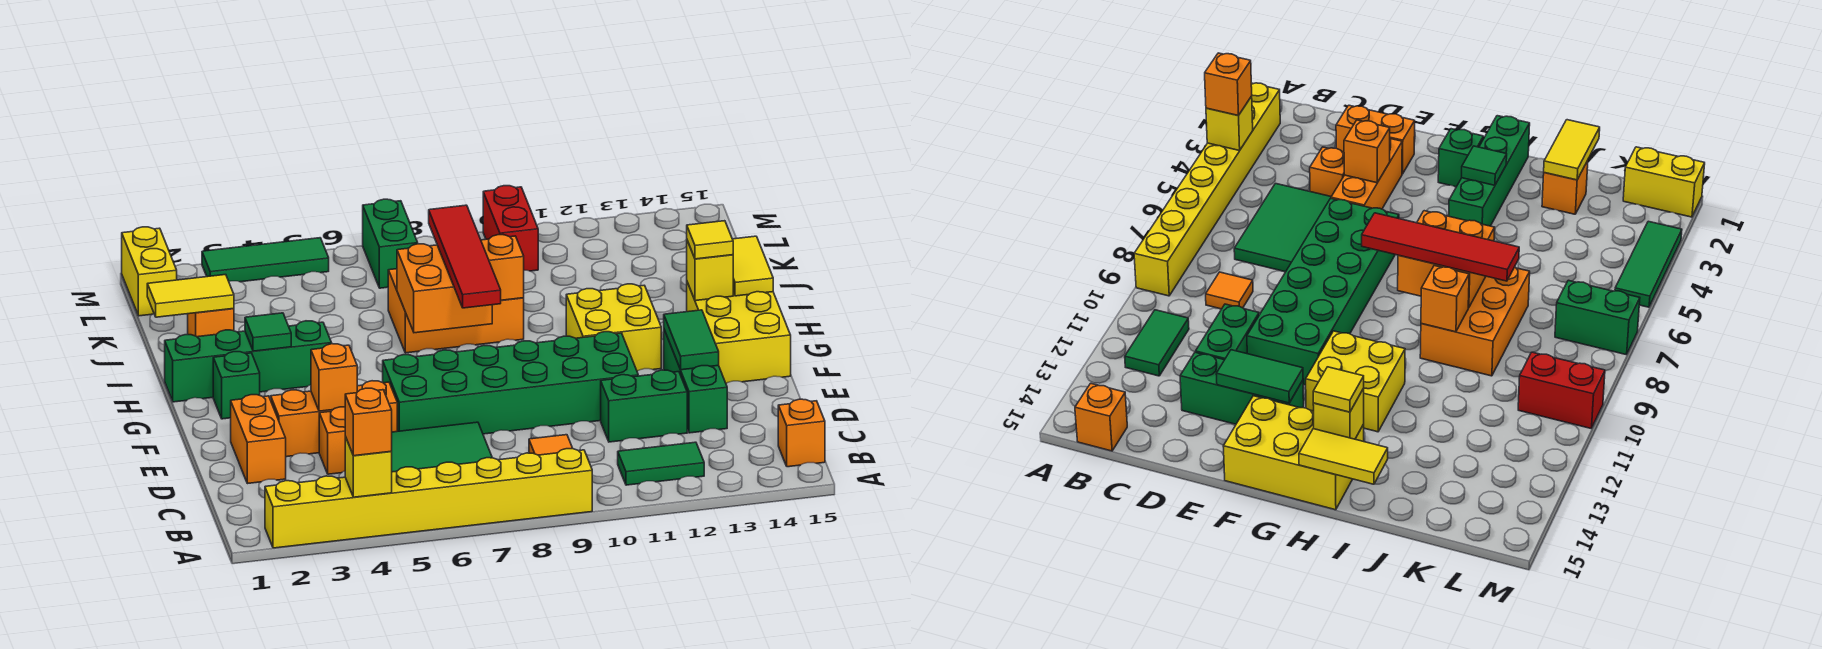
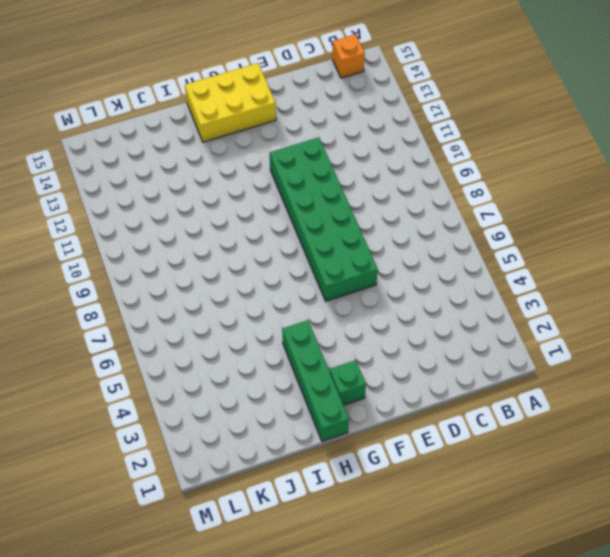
none -> yellow brick A2:A9 level 1
none -> green tile B11:B12 level 1
none -> green tile C5:D7 level 1
none -> orange tile C9 level 1

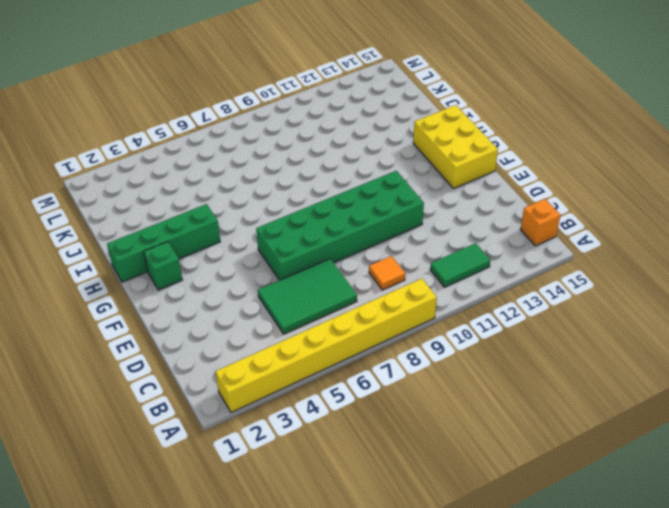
none -> orange brick D2:E2 level 1
none -> orange brick D4 level 1
none -> green brick D11:D12 level 1
none -> green brick D13:F13 level 1

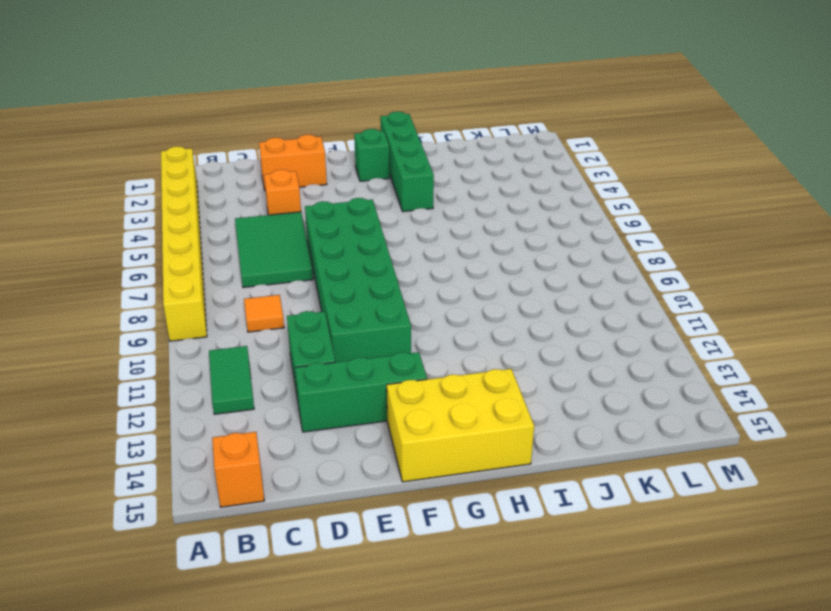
none -> orange brick E3:E5 level 1
none -> yellow brick G11:H12 level 1
none -> orange brick I7:J9 level 1
none -> orange brick J2 level 1

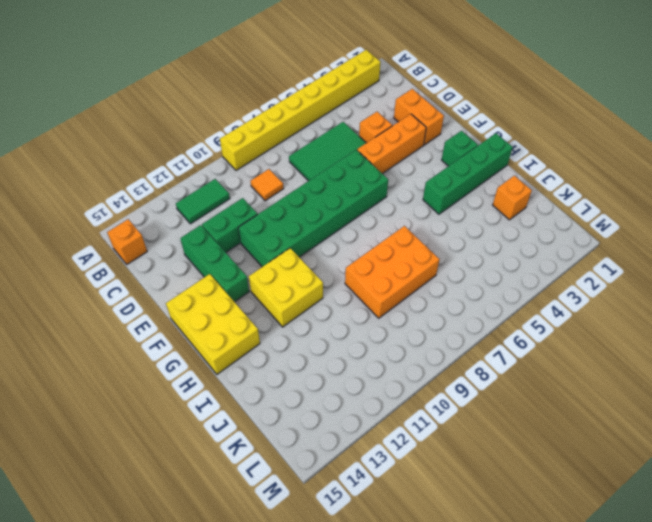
none -> yellow brick L1:M1 level 1
none -> green brick L7:M7 level 1
none -> red brick L10:M10 level 1
none -> green tile M3:M5 level 1

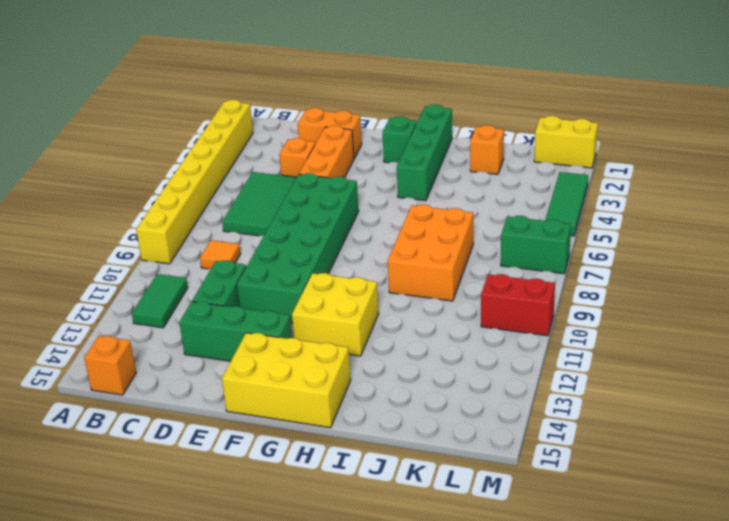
none -> yellow brick A4 level 2
none -> orange brick E4 level 2
none -> green tile E13:F13 level 2
none -> green tile H3 level 2

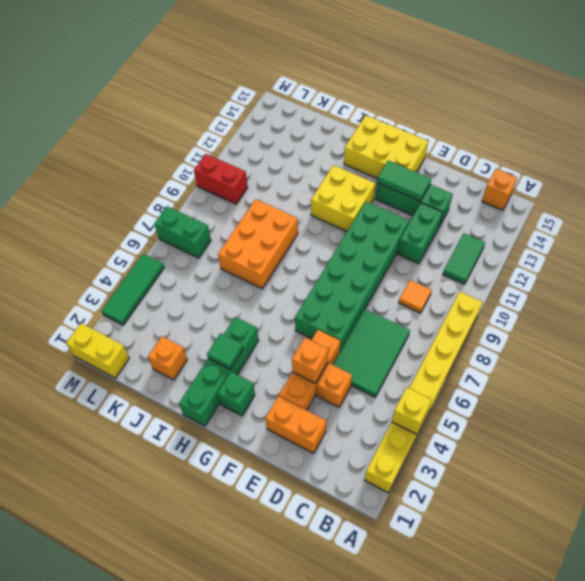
none -> orange brick H7:I8 level 2
none -> yellow brick H14 level 2
none -> yellow tile H15:I15 level 2
none -> orange brick I9 level 2

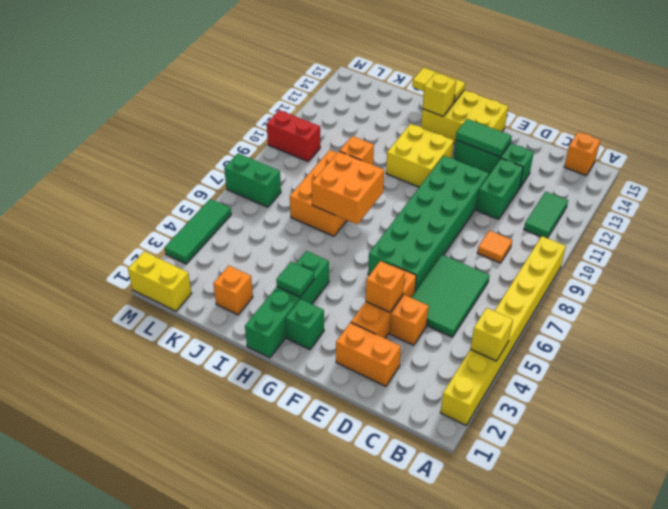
none -> yellow tile J1:J2 level 2
none -> orange brick A4 level 3
none -> red tile G8:J8 level 3
none -> yellow tile H14 level 3

